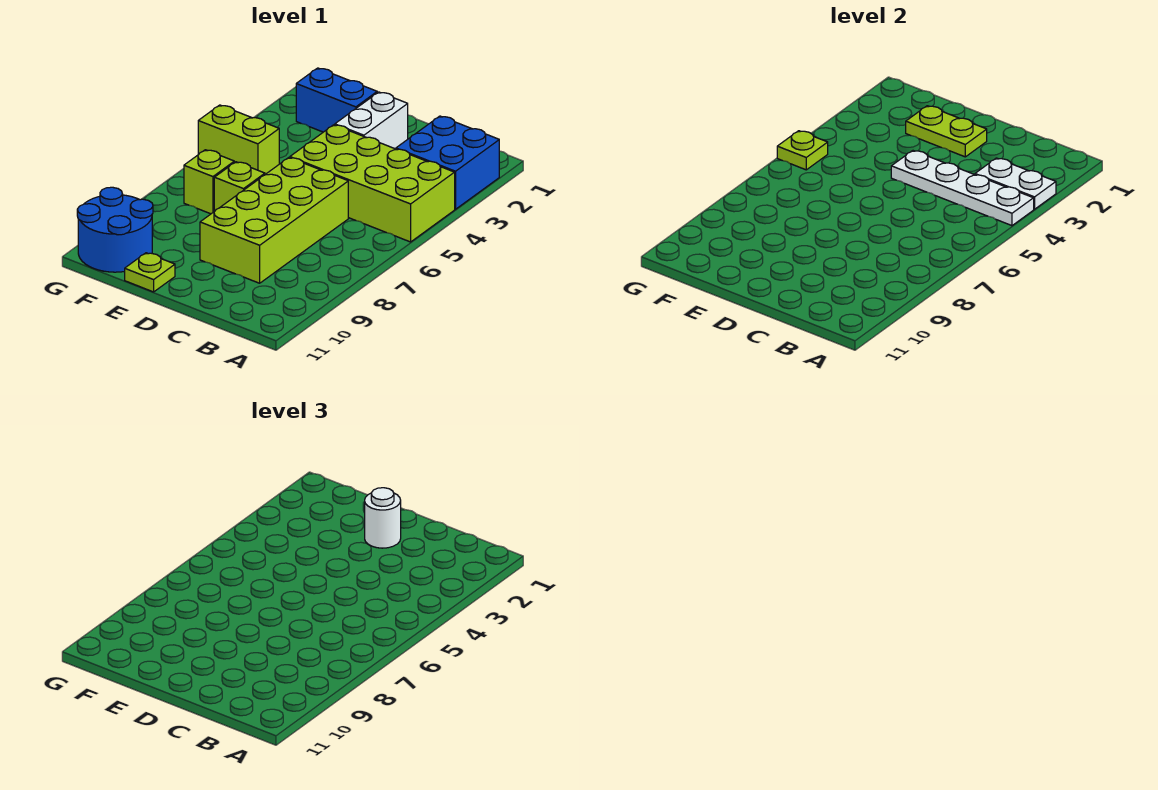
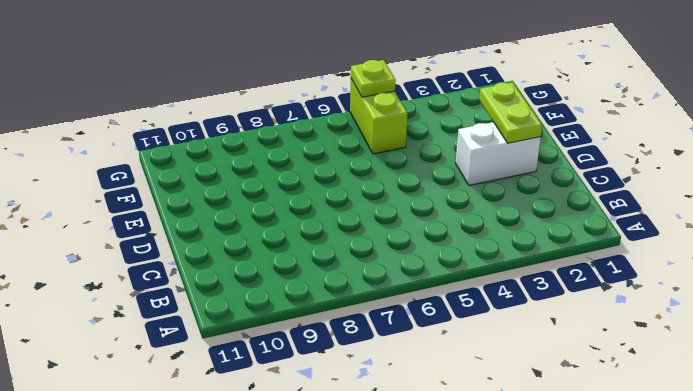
none -> blue brick A2:B3 level 1
none -> lime brick A4:D5 level 1
none -> lime brick C6:D9 level 1

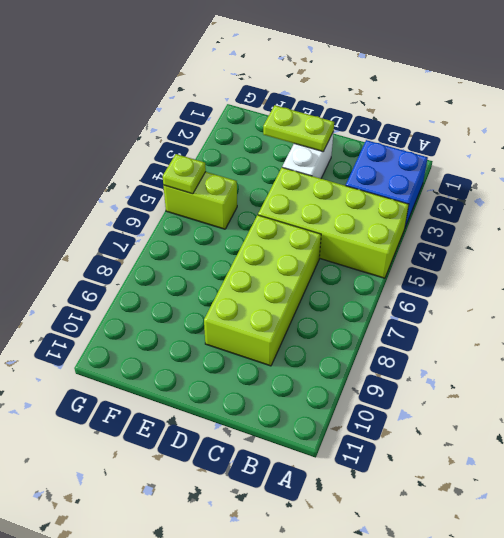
none -> blue brick E2:F2 level 1
none -> lime brick E7 level 1
none -> lime plate E11 level 1

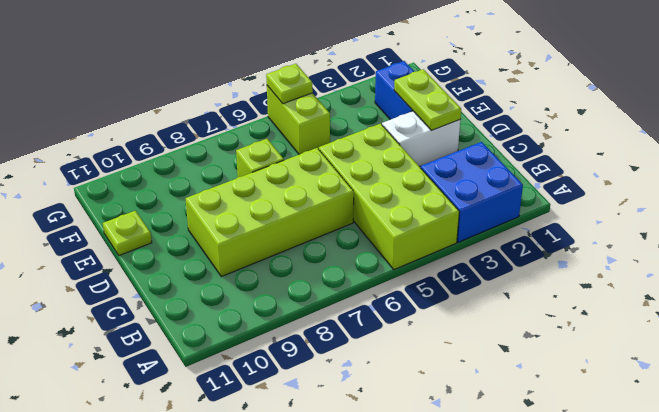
none -> lime brick F7 level 1
none -> blue round brick F10:G11 level 1
none -> white plate A3:B3 level 2

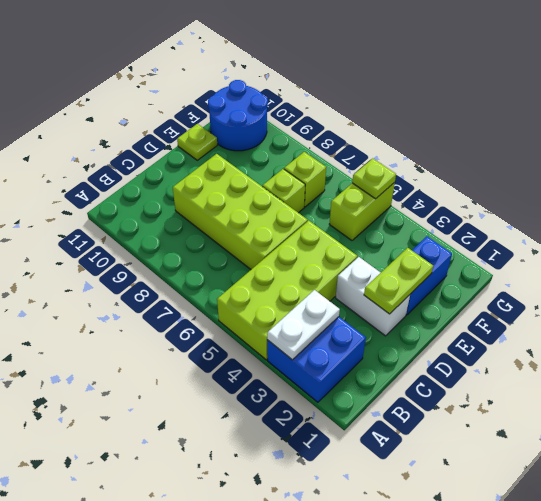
none -> white plate A4:D4 level 2
none -> white round brick D2 level 3

